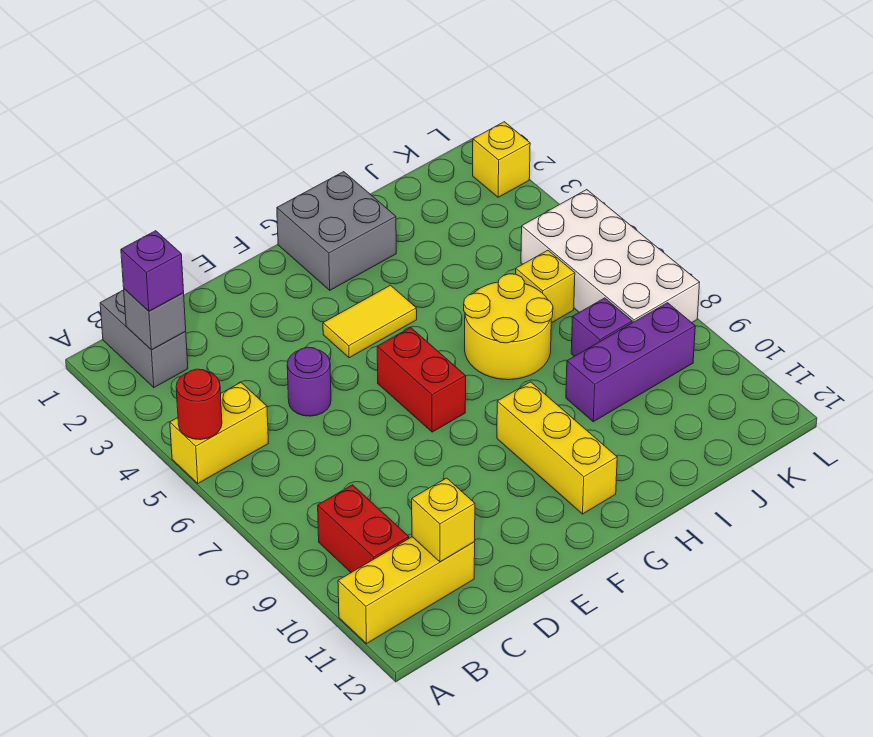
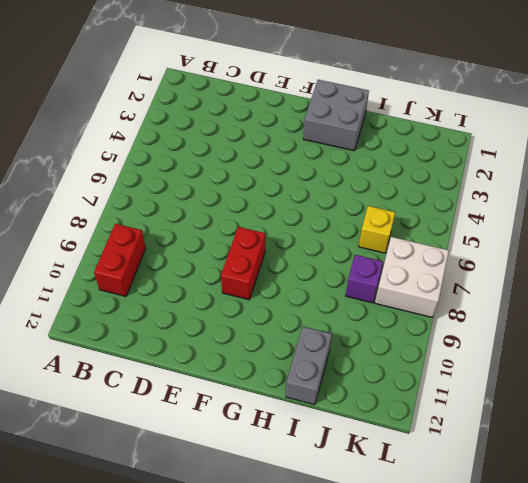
red brick F8:F9 level 1 -> red brick F6:F7 level 1
grey brick I11:I12 level 1 -> grey brick B1:B2 level 1
white brick K7:L8 level 1 -> white brick K5:L8 level 1
none -> yellow brick A5:B5 level 1
none -> yellow brick A11:C11 level 1
none -> purple round brick D5 level 1

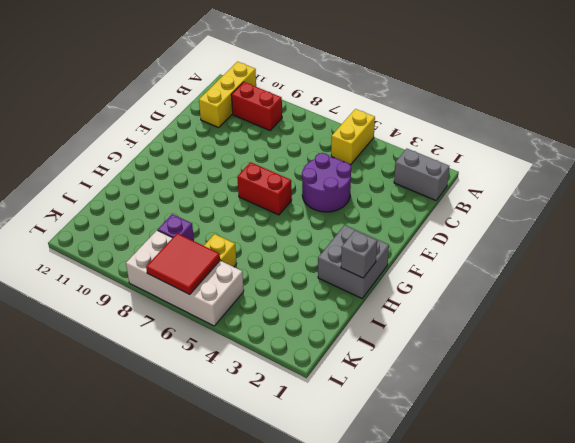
purple round brick D4:E5 level 1 -> purple round brick D5 level 1
grey brick H1 level 2 -> grey brick B2 level 2
red tile K6:L7 level 2 -> none
none -> yellow tile F4:G4 level 1
none -> yellow brick G9:G11 level 1
none -> yellow round brick H6:I7 level 1

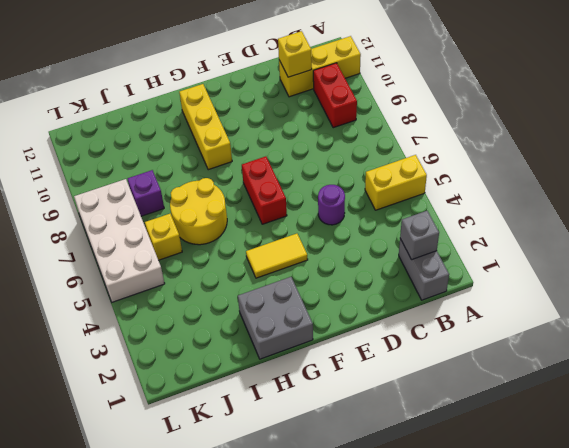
none -> purple brick I9:K9 level 1
none -> yellow brick L2 level 1
none -> red round brick A5 level 2

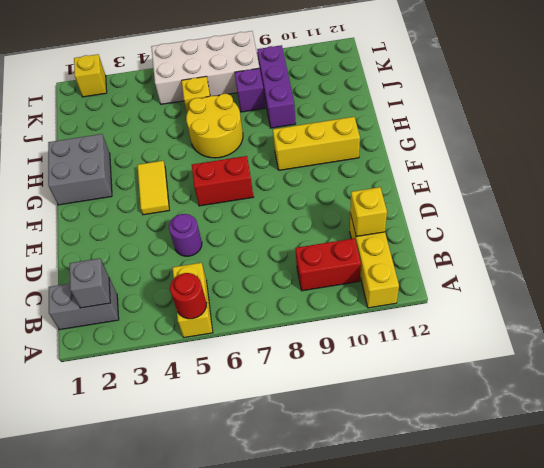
none -> purple brick B2 level 3

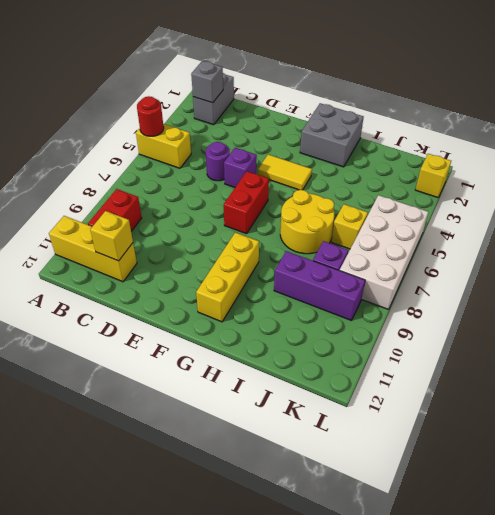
purple brick E5 level 1 -> purple brick B2 level 3

